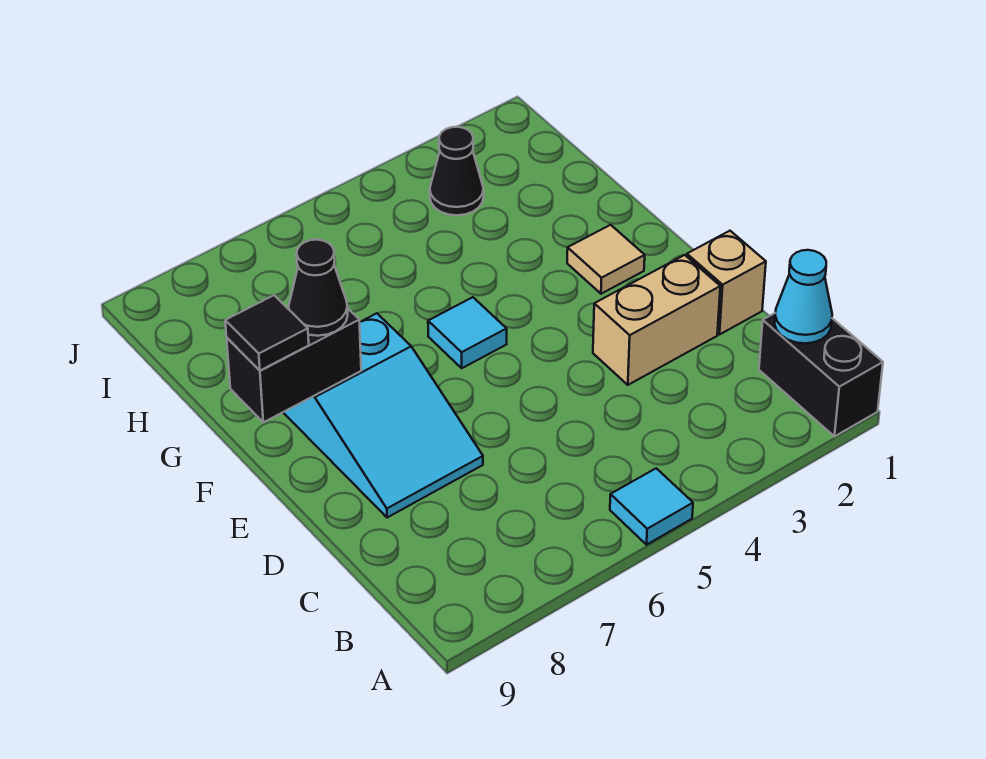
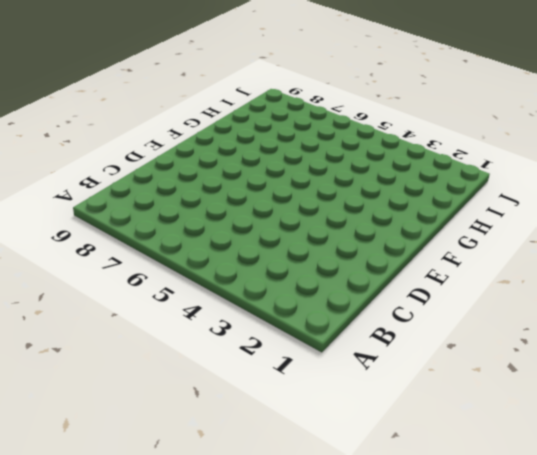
none -> black brick A1:B1 level 1
none -> cyan tile A5 level 1
none -> tan brick D1 level 1

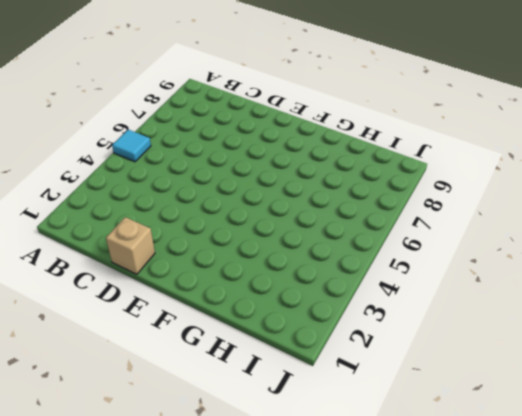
none -> black brick A1:B1 level 1
none -> tan brick D2:D3 level 1
none -> cyan slope D7:F8 level 1 top F

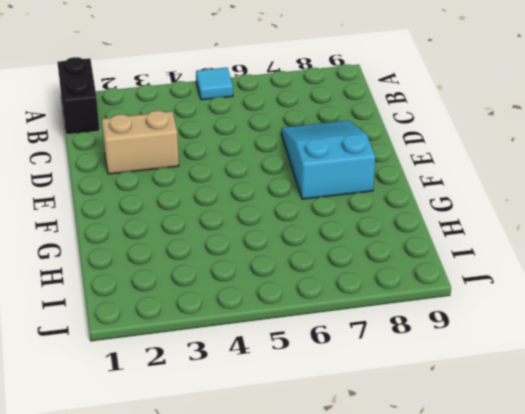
none -> tan brick D1 level 1
none -> tan tile F2 level 1
none -> cyan tile F5 level 1

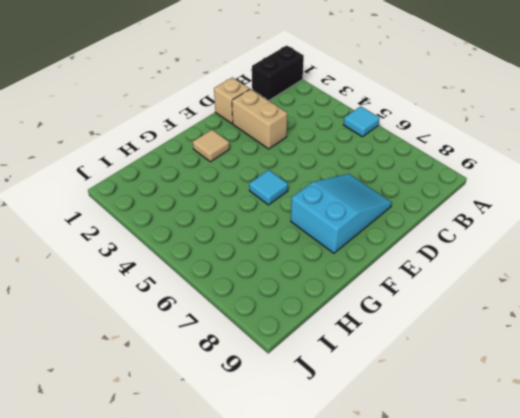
none -> black cone I3 level 1
none -> cyan cone B1 level 2
none -> black brick F8:F9 level 2

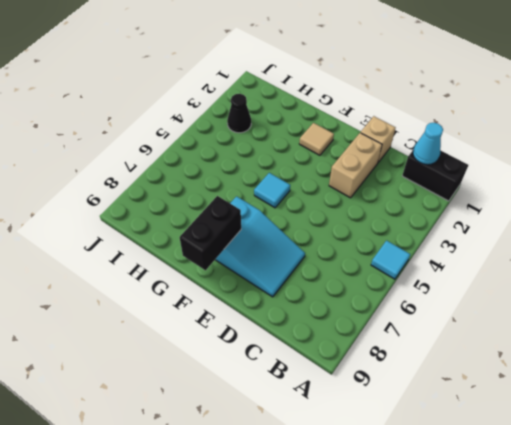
none -> black cone F8 level 3
none -> black tile F9 level 3

